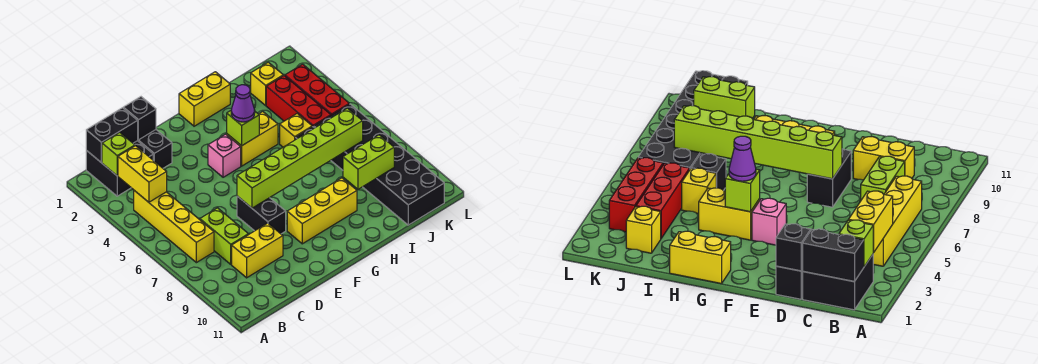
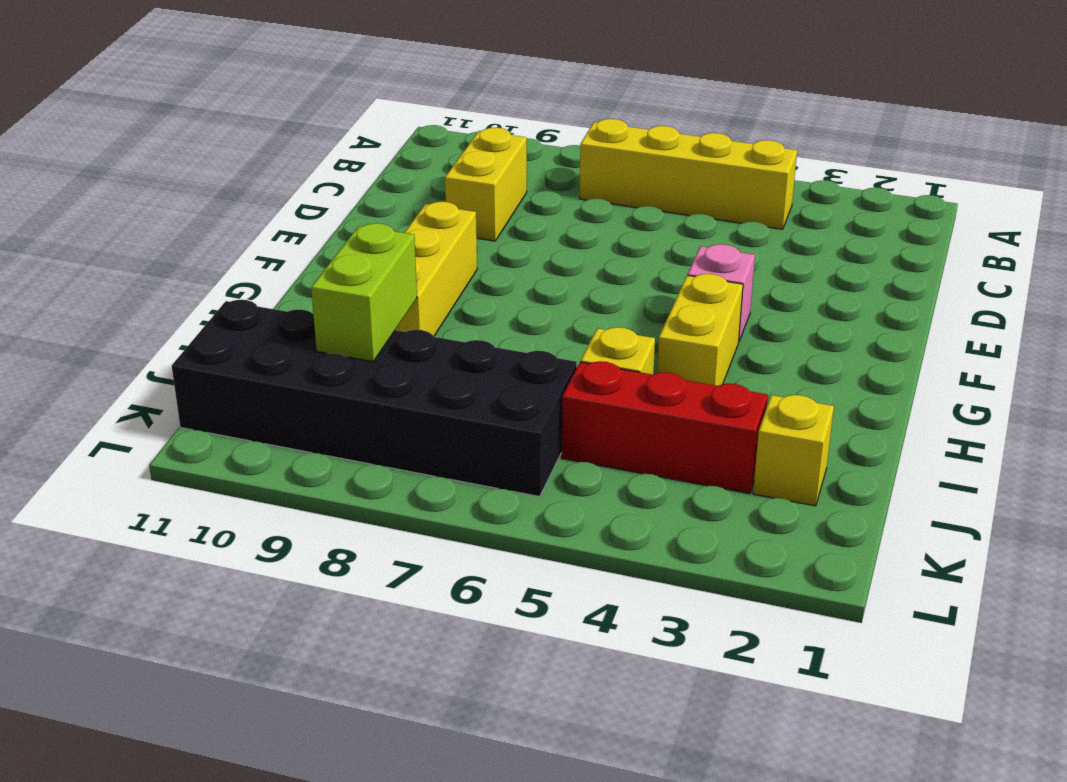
none -> black brick B1:C2 level 1
none -> lime brick C7:C8 level 1
none -> black brick D1:D2 level 1

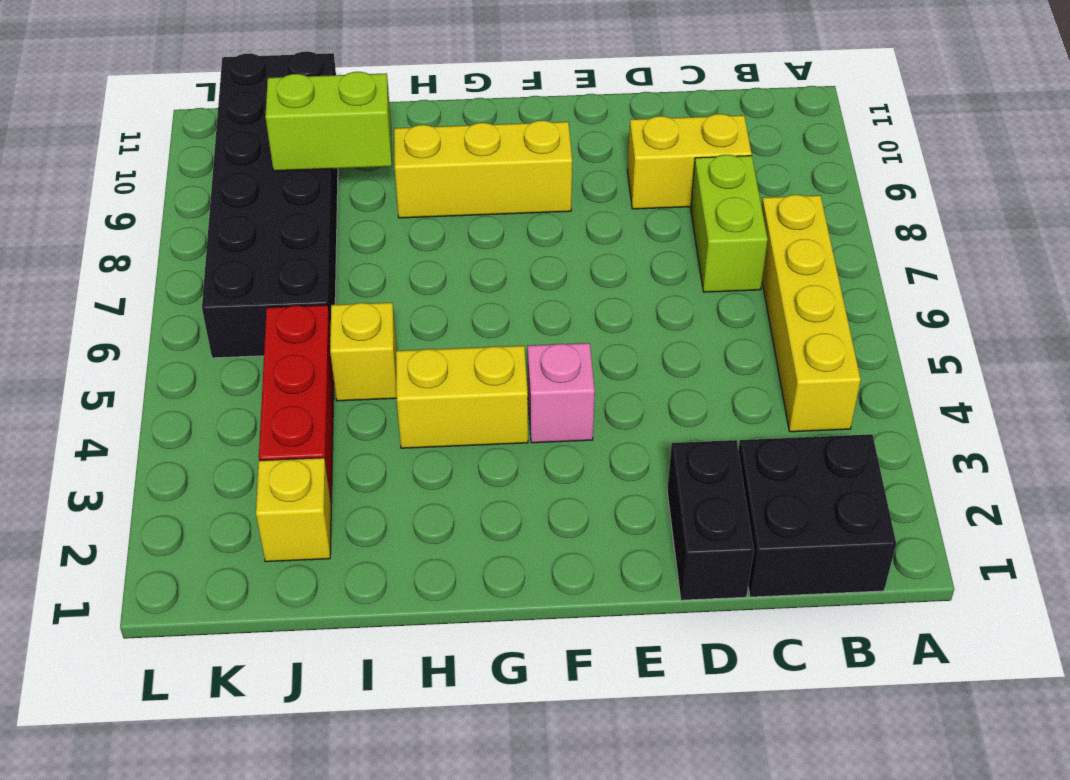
none -> black brick E7:E8 level 1
none -> yellow brick G1:H1 level 1
none -> black brick I6 level 1

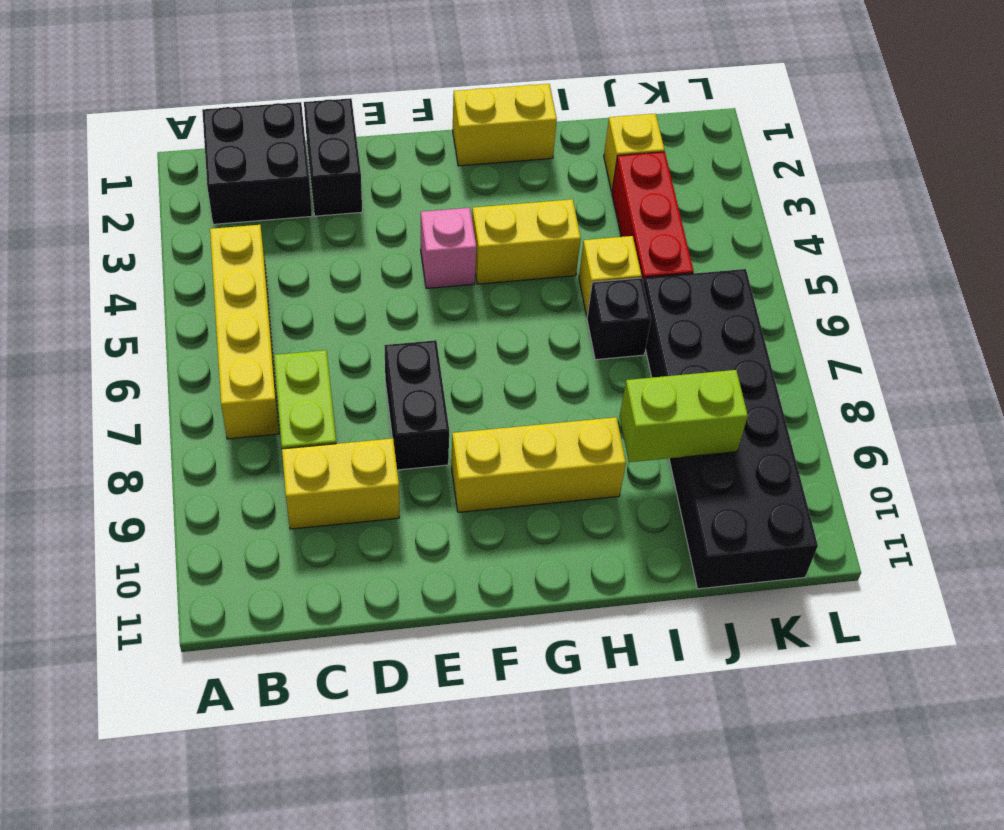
none -> red brick K3:K5 level 1
none -> black brick B1:C1 level 2
none -> lime brick B2 level 2

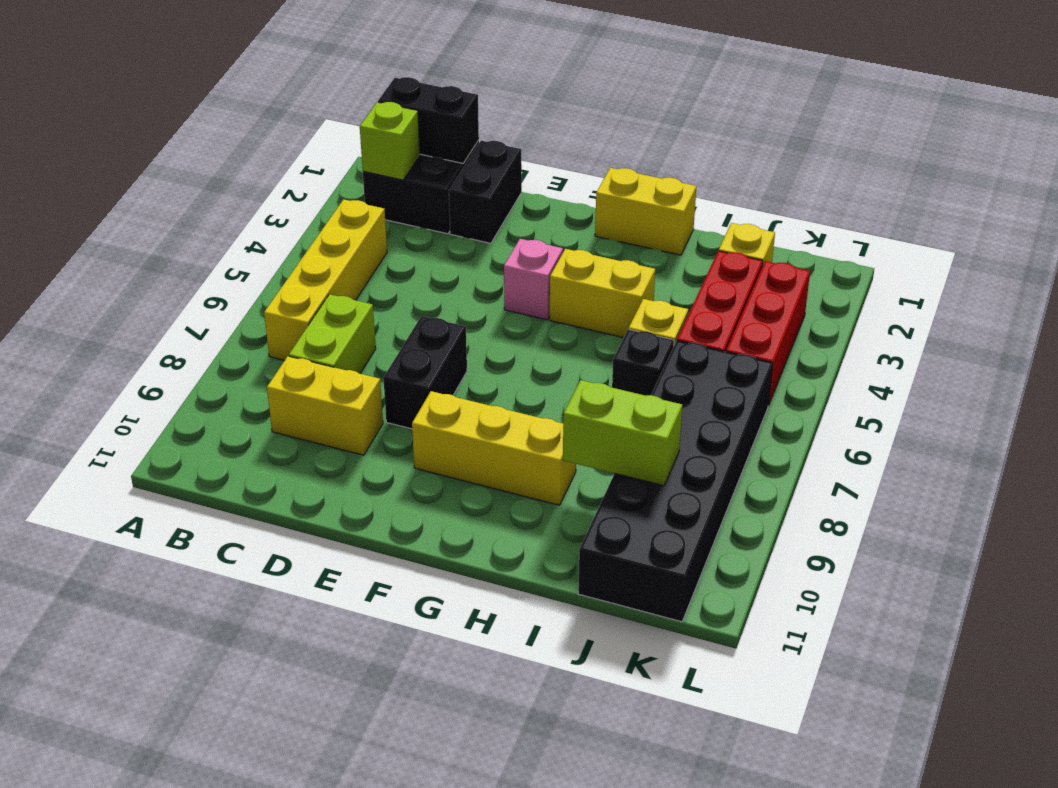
none -> yellow brick B3:B4 level 2
none -> black brick D1 level 2
none -> lime brick E7:J7 level 2

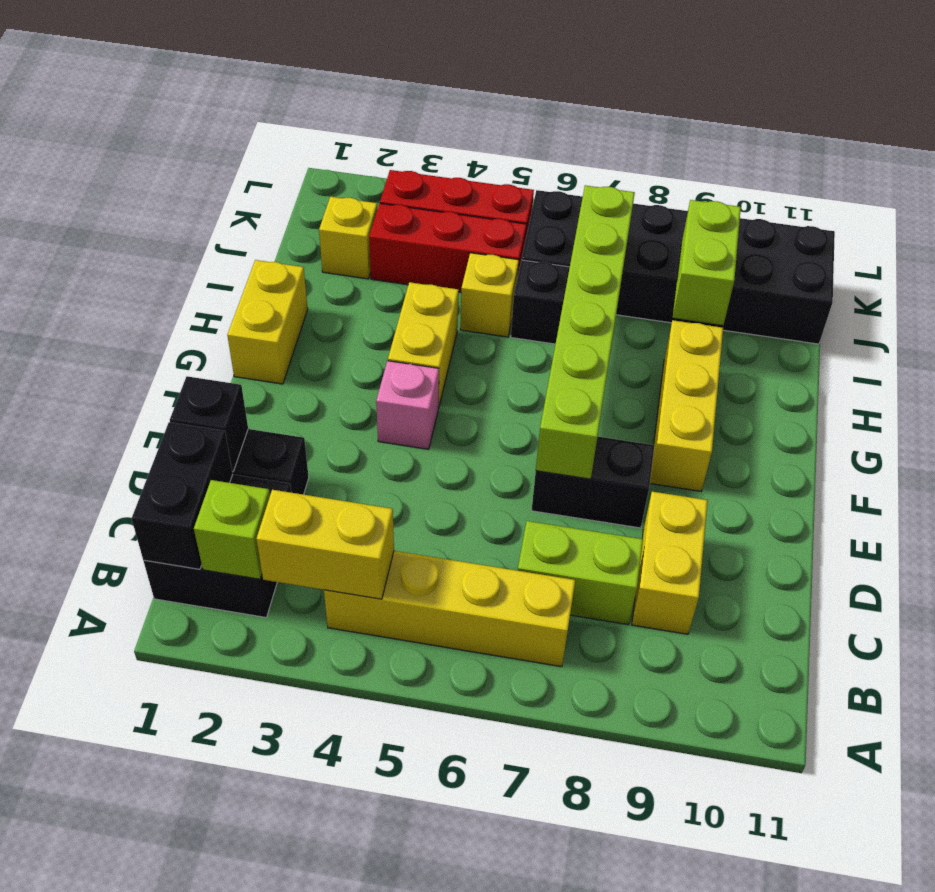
none -> lime brick G4 level 2
none -> purple cone G4 level 3

